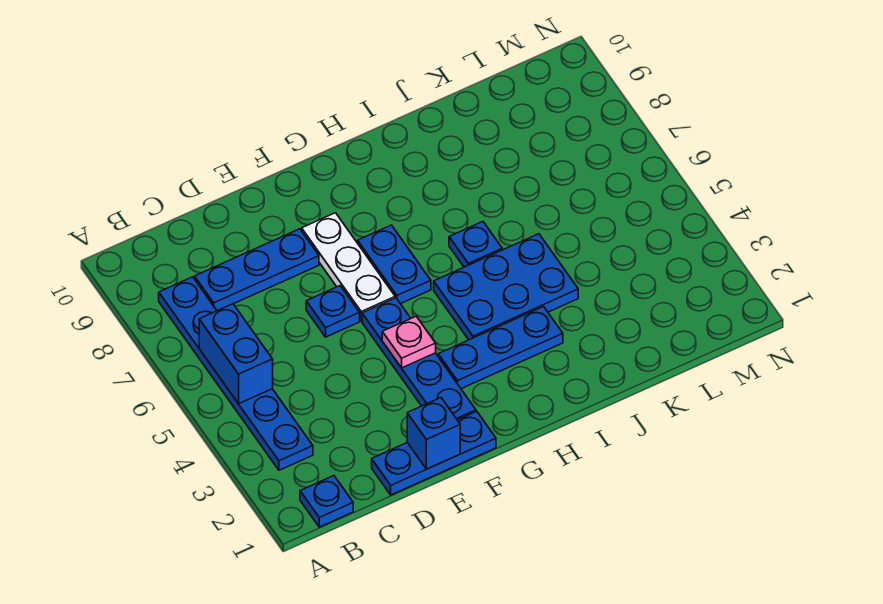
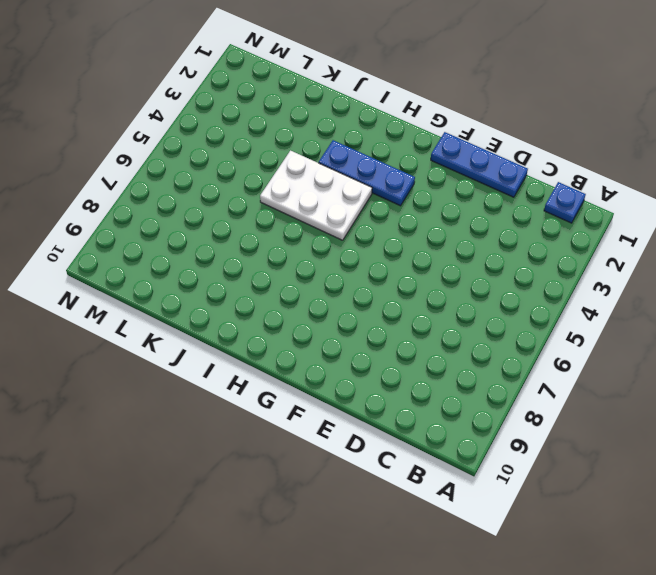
white plate H4:J5 level 1 -> blue plate H4:J5 level 1
none -> blue plate B3:B8 level 1
none -> blue plate C8:E8 level 1
none -> blue plate E6 level 1

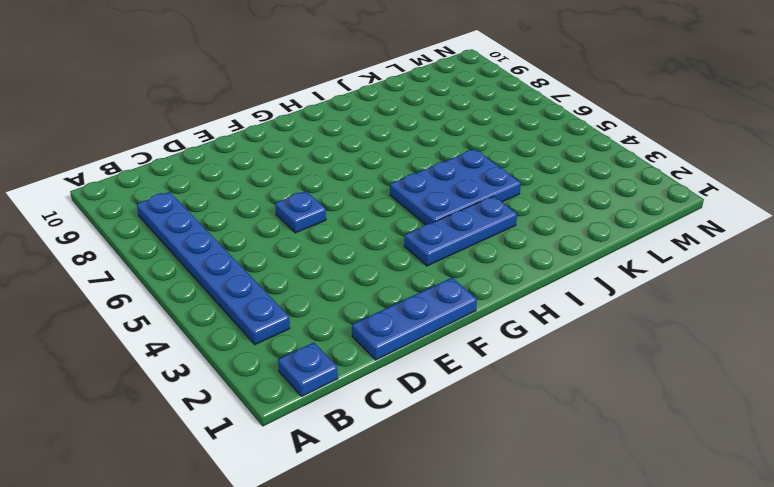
none -> blue plate C8:E8 level 1
none -> blue plate F2:F5 level 1
none -> white plate F6:F8 level 1

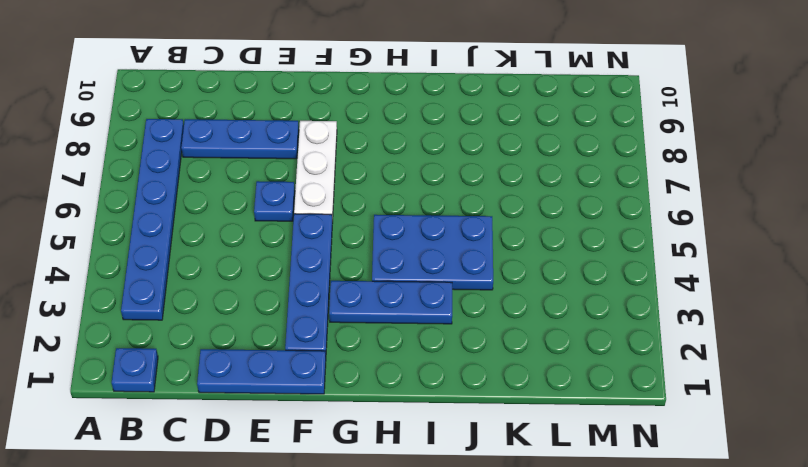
none -> blue plate G6:G7 level 1
none -> blue plate I6 level 1
none -> blue brick B5:B6 level 2

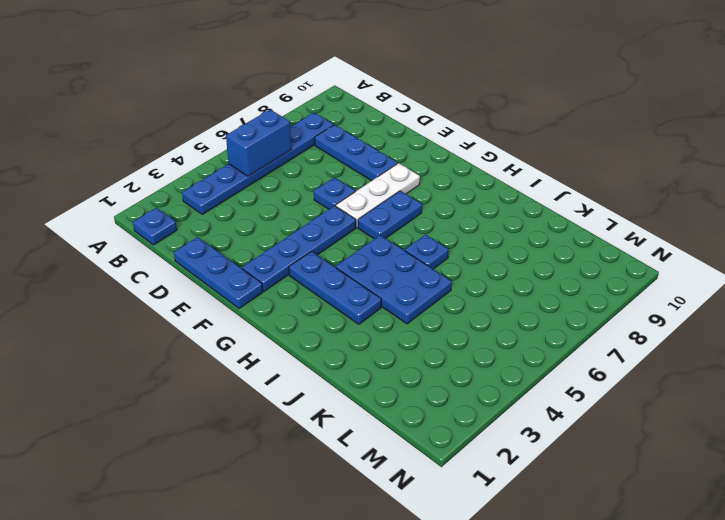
none -> blue brick E1 level 2
none -> pink plate F4 level 2

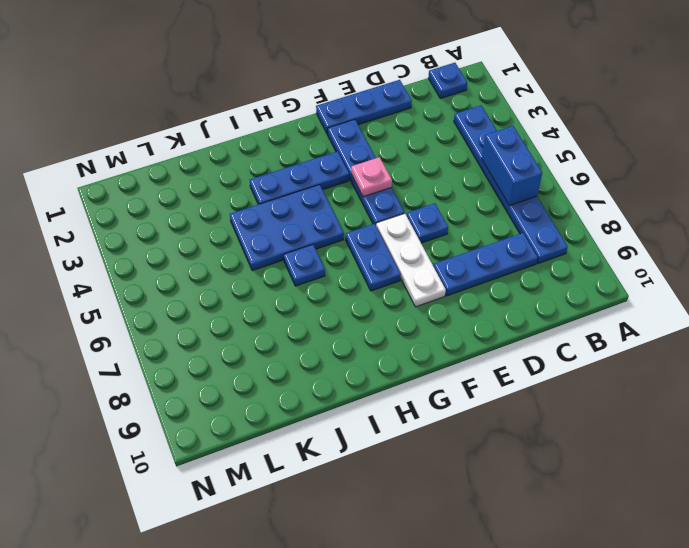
none -> blue brick E1 level 2

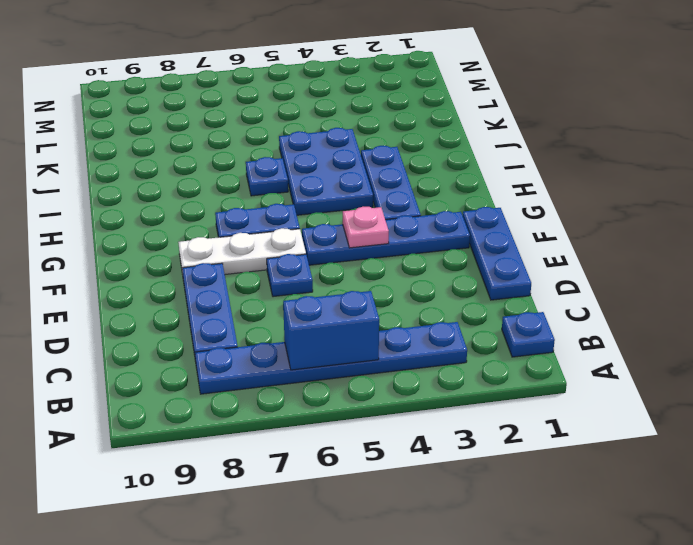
none -> blue brick E1 level 2

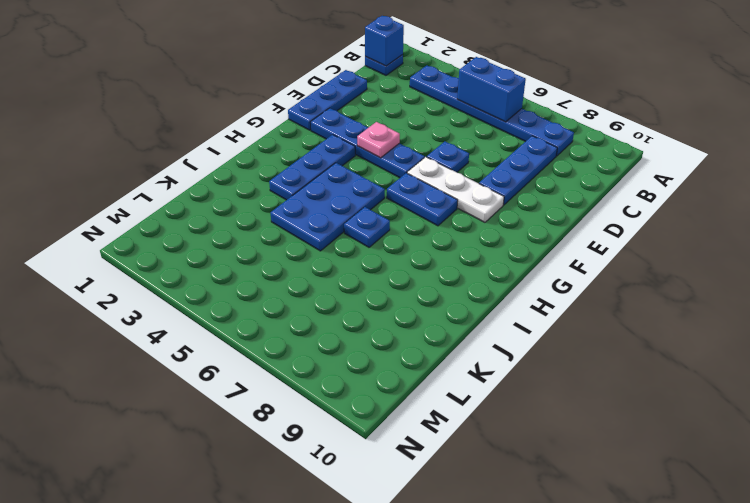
blue brick B1 level 2 -> blue brick E1 level 2

